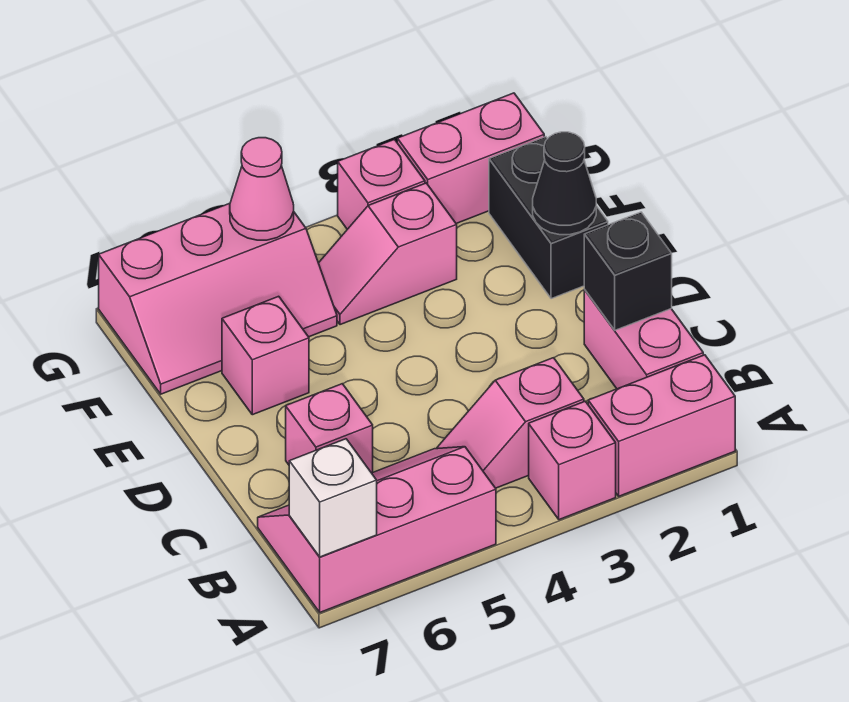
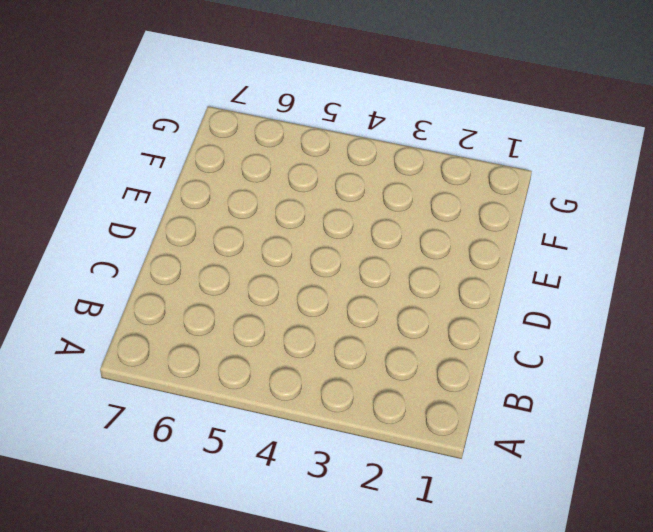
none -> pink brick A1:A2 level 1
none -> pink brick A3 level 1
none -> pink slope A5:B7 level 1 top A

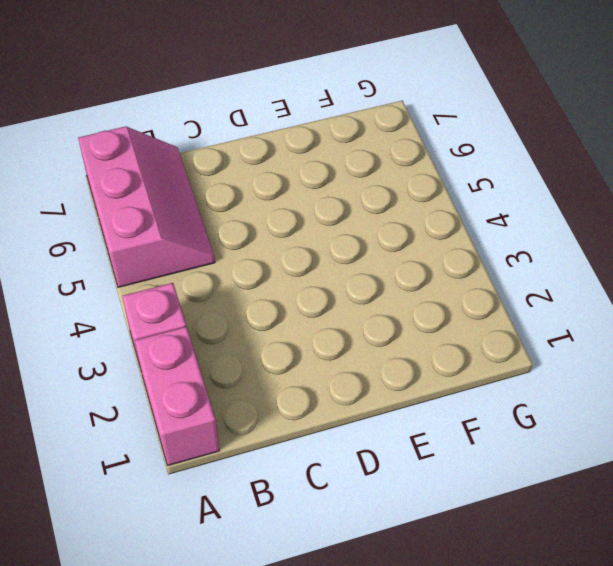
none -> pink brick B1:C1 level 1
none -> pink slope B3:B4 level 1 top 3
none -> pink brick C6 level 1

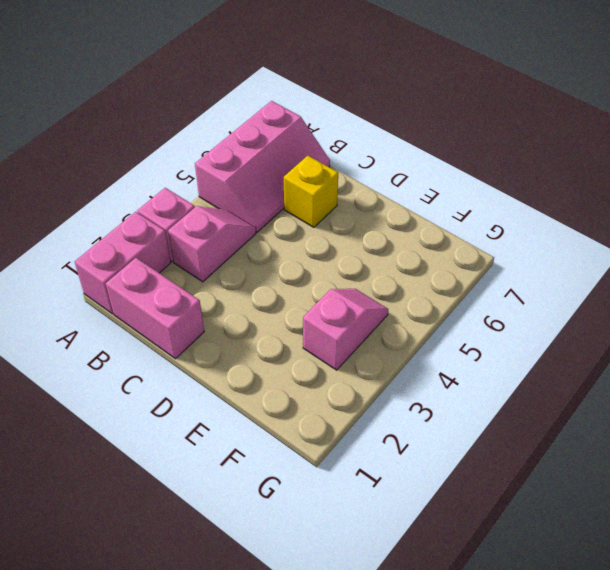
yellow brick C6 level 1 -> pink brick C6 level 1
none -> black brick E1:F1 level 1
none -> pink brick E6 level 1
none -> pink slope F5:G7 level 1 top G

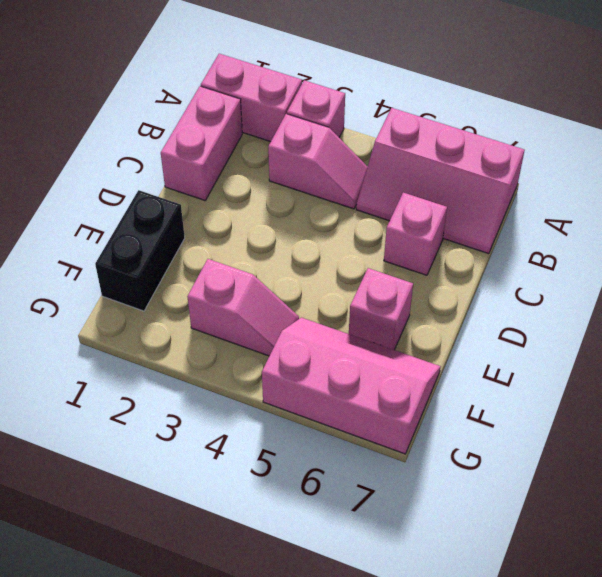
none -> pink brick G1:G2 level 1
none -> pink brick G3 level 1
none -> white brick A7 level 2

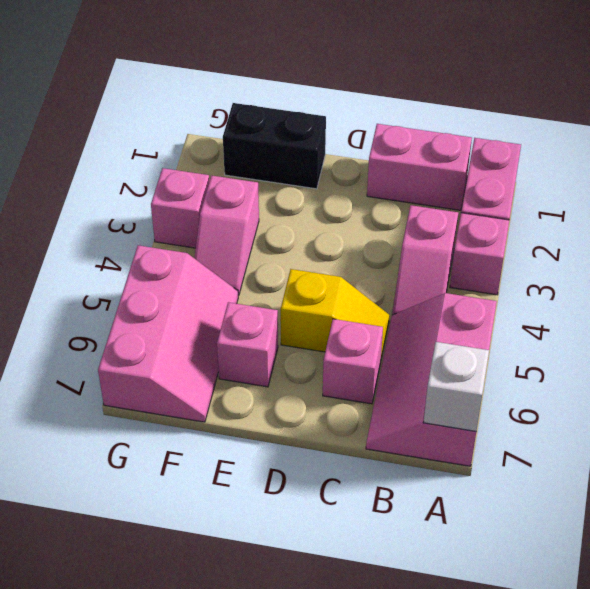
yellow slope C5:D5 level 1 top D -> none
none -> pink brick G1:G2 level 1
none -> black brick C1 level 2
none -> black cone E1 level 2

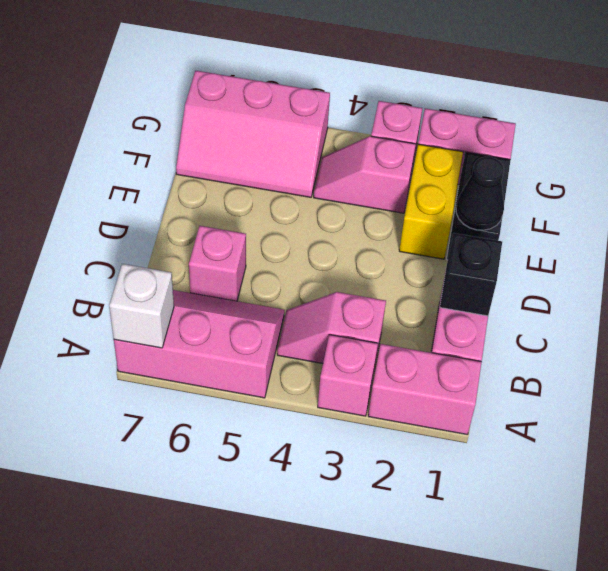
yellow brick E2:F2 level 1 -> none
none -> pink brick E6 level 1
none -> pink cone G5 level 2

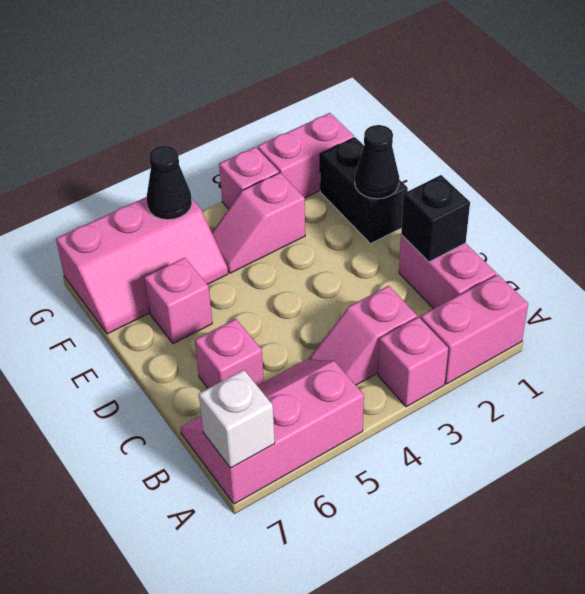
black cone G5 level 2 -> pink cone G5 level 2

